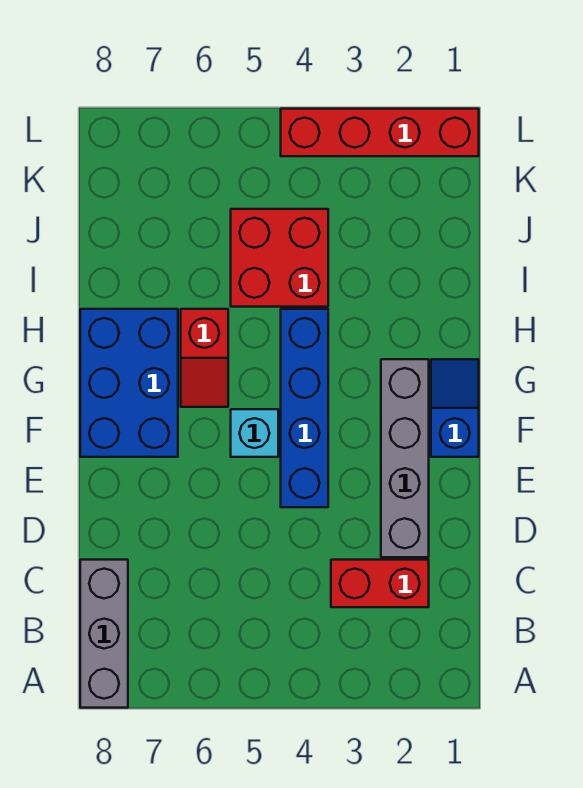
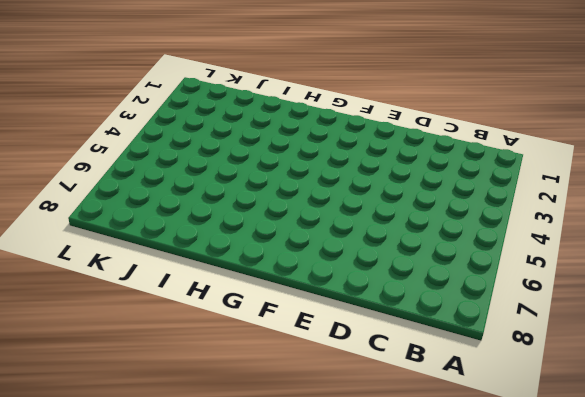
none -> grey brick A8:C8 level 1
none -> red brick C2:C3 level 1

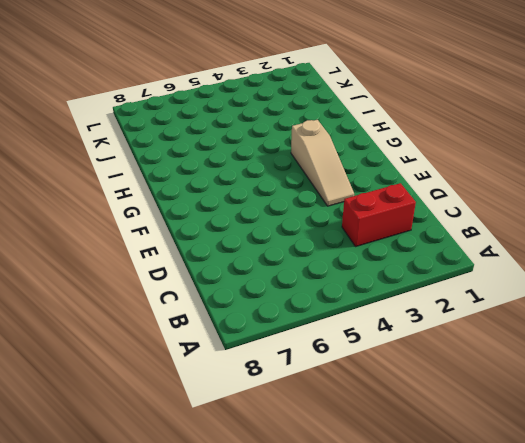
tan slope E3:G3 level 1 top G -> none
none -> grey brick A8:C8 level 1
none -> grey brick D2:G2 level 1

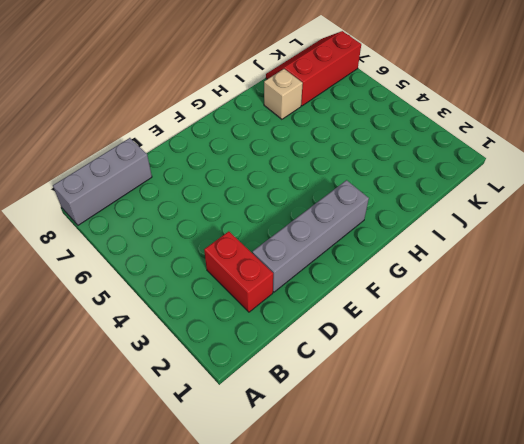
tan brick I7 level 1 -> none
red slope J7:L8 level 1 top 7 -> none
none -> blue brick E4:H4 level 1
none -> blue slope F1:G1 level 1 top F

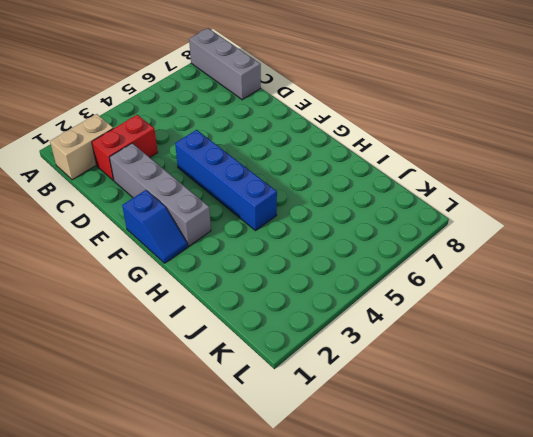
tan brick B1:B2 level 1 -> none
none -> cyan brick F5 level 1
none -> blue brick F7:H8 level 1

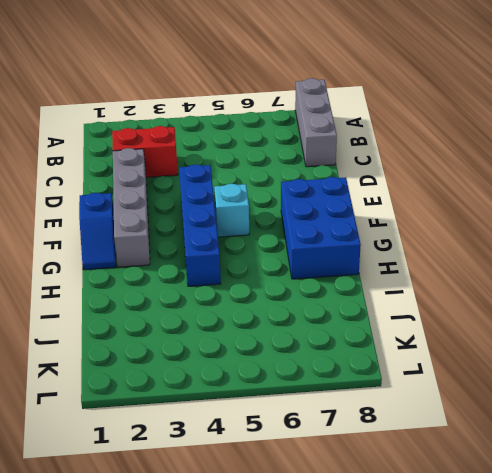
none -> red slope G6:H6 level 1 top H
none -> red brick I4:J5 level 1

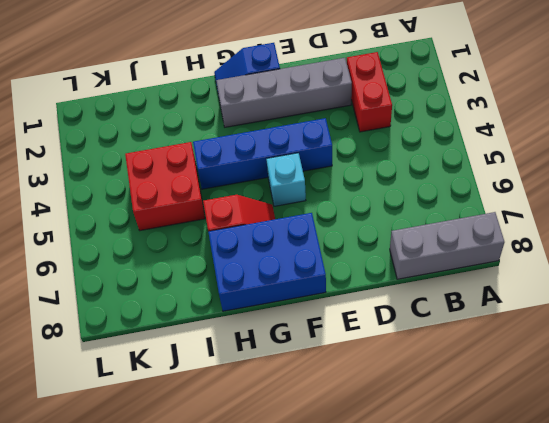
none -> red brick L1:L4 level 1

